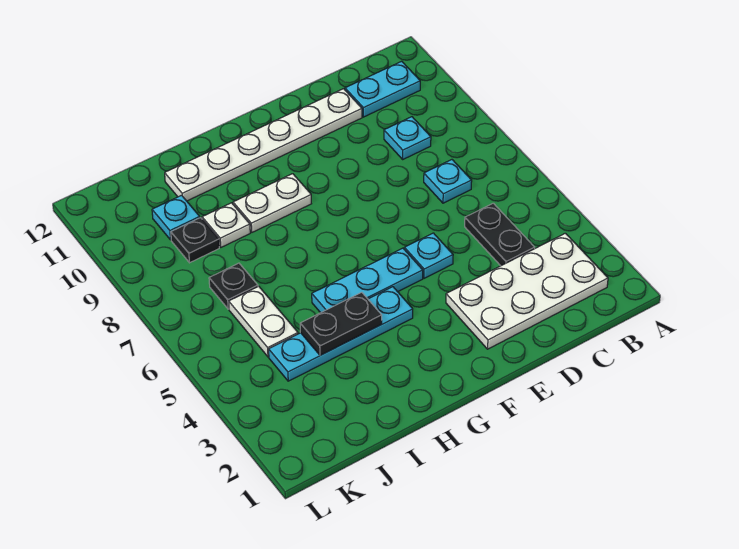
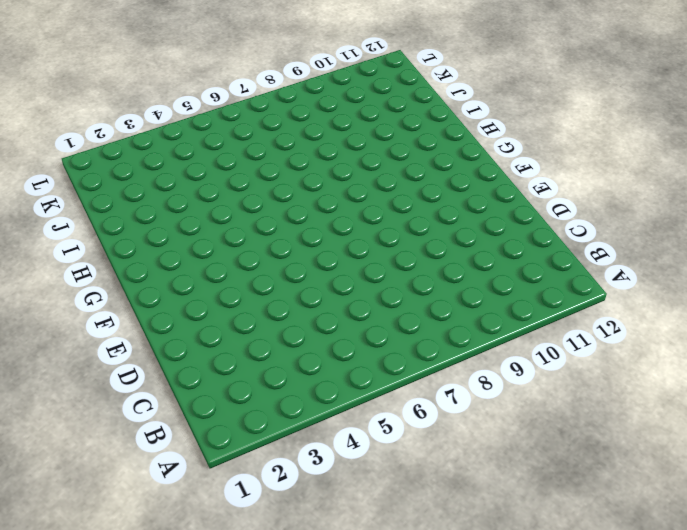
none -> white plate B2:E3 level 1
none -> cyan plate B11:C11 level 1
none -> black plate C4:C5 level 1

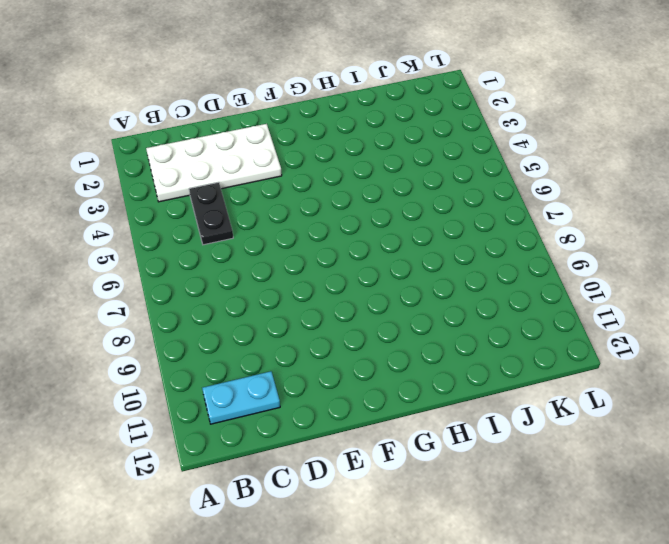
none -> cyan plate C7 level 1
none -> cyan plate C9 level 1
none -> white plate D11:I11 level 1

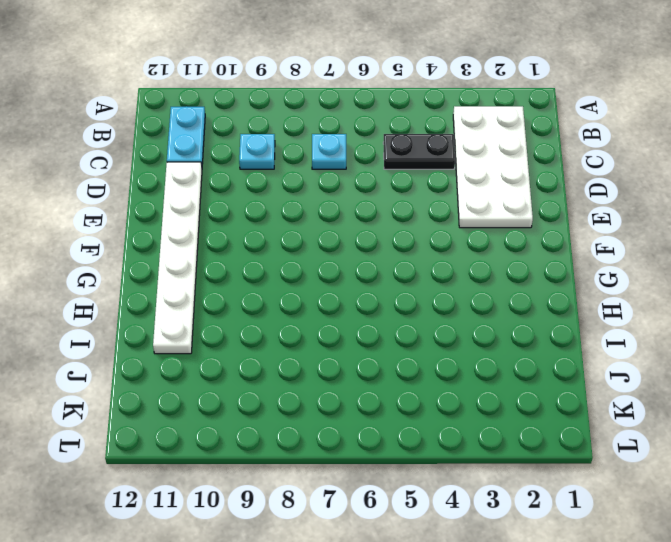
none -> cyan plate E5 level 1
none -> cyan plate F5:H5 level 1
none -> cyan plate G4:J4 level 1

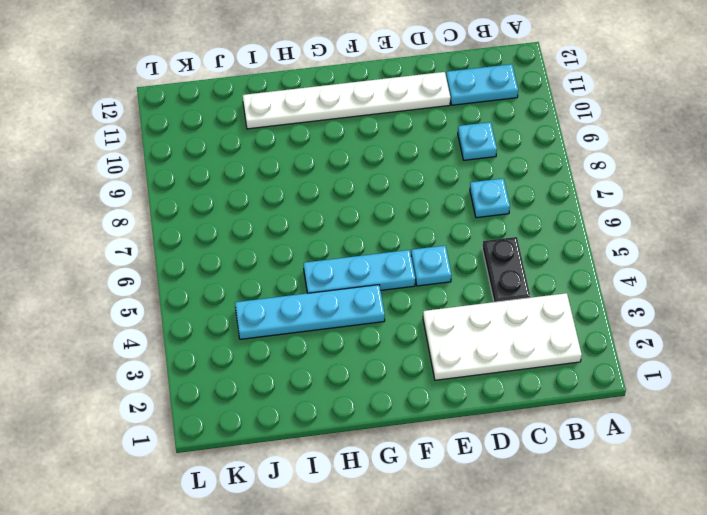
none -> white plate G9:H9 level 1
none -> white plate I9 level 1
none -> white plate J5:J6 level 1

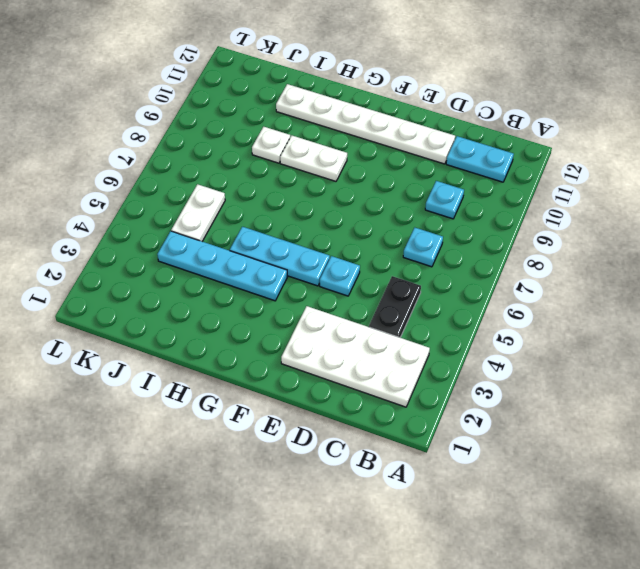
none -> black plate J7 level 1
none -> black plate J9 level 1
none -> cyan plate J10 level 1

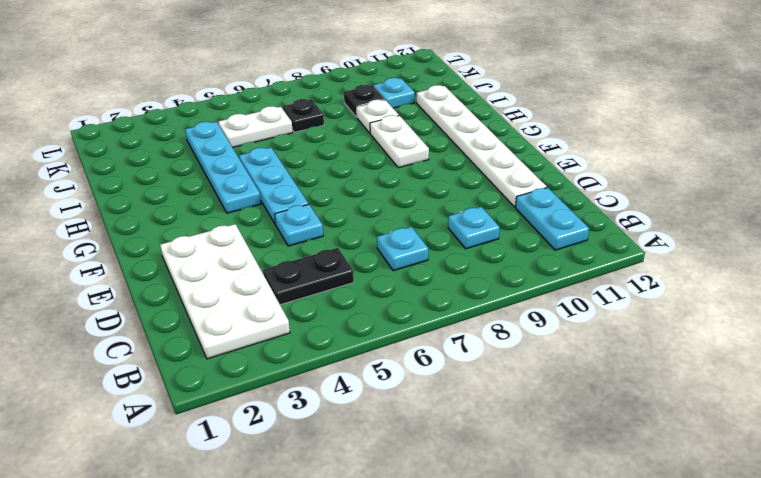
none -> black plate H4:I4 level 2

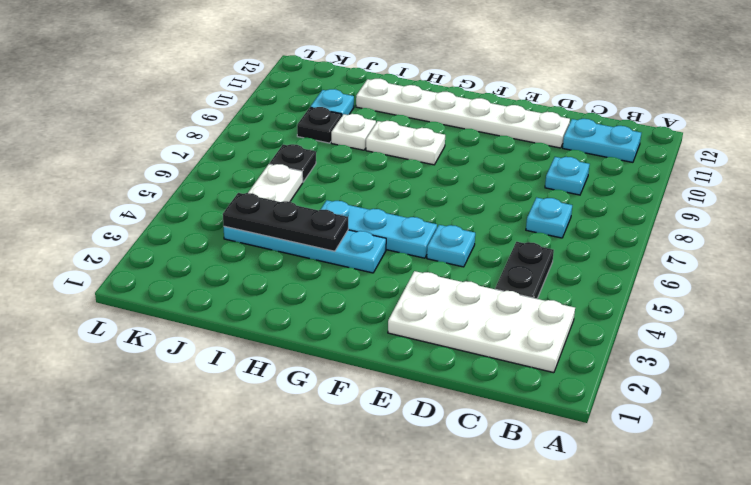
black plate H4:J4 level 2 -> black plate H4:I4 level 2

